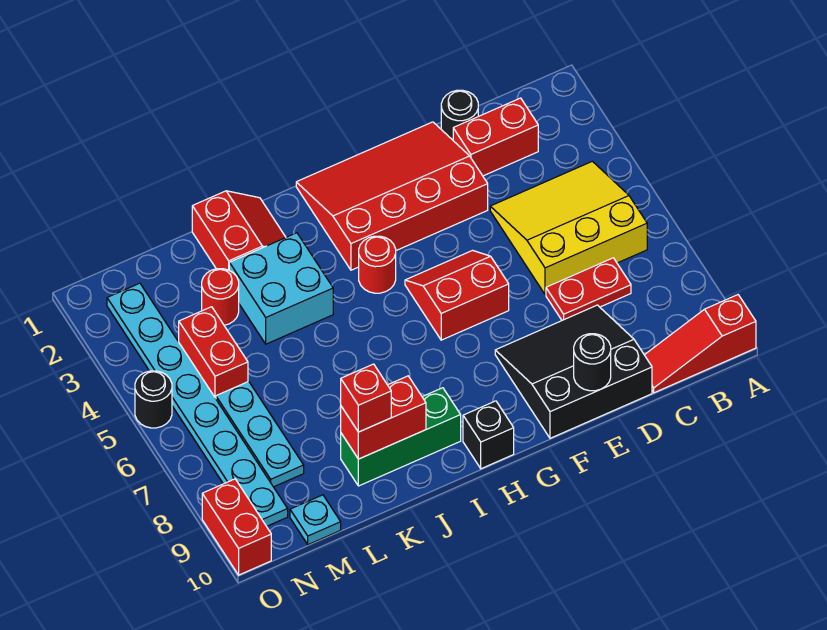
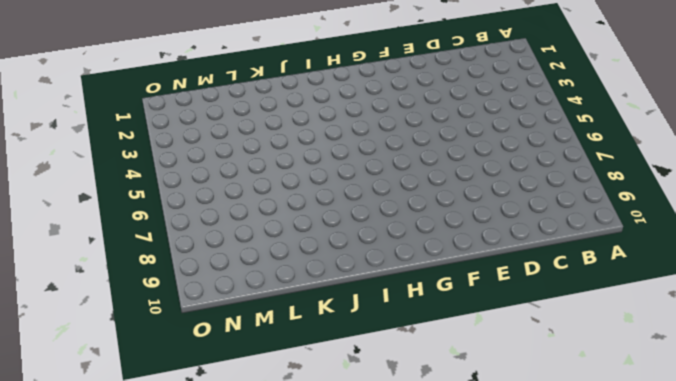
none -> red slope A10:C10 level 1 top A
none -> yellow slope B4:D6 level 1 top 6
none -> red brick C2:D2 level 1

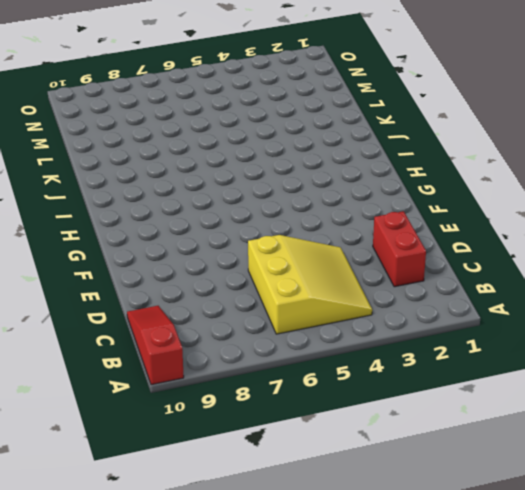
none -> red plate C7:D7 level 1
none -> black round brick D1 level 1
none -> black slope D8:F10 level 1 top 10

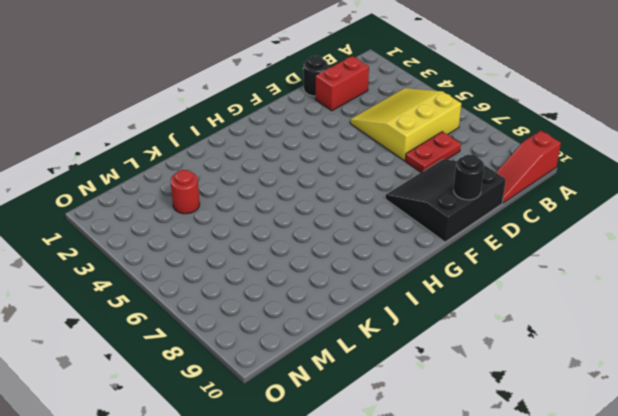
none -> red slope E1:H3 level 1 top 3
none -> red slope F5:G6 level 1 top 6
none -> red round brick H4 level 1

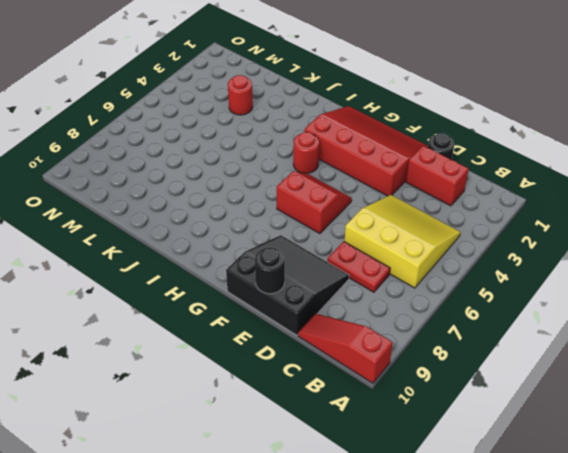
none -> black brick H10 level 1
none -> green brick I9:K9 level 1
none -> red slope J1:K2 level 1 top K

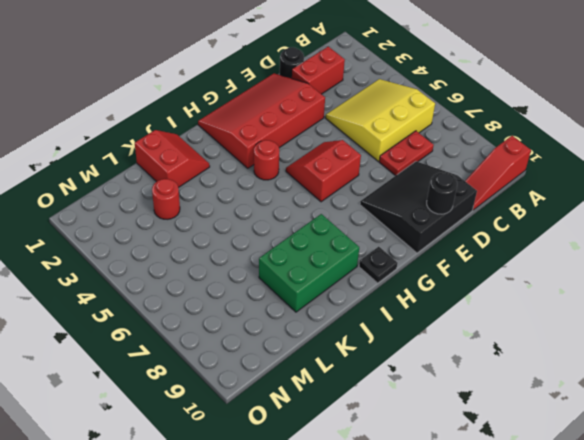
black plate H10 level 1 -> black brick H10 level 1
green brick I8:K9 level 1 -> green brick I9:K9 level 1
none -> cyan brick J3:K4 level 1
none -> red brick M4:M5 level 1
none -> cyan plate M6:M8 level 1

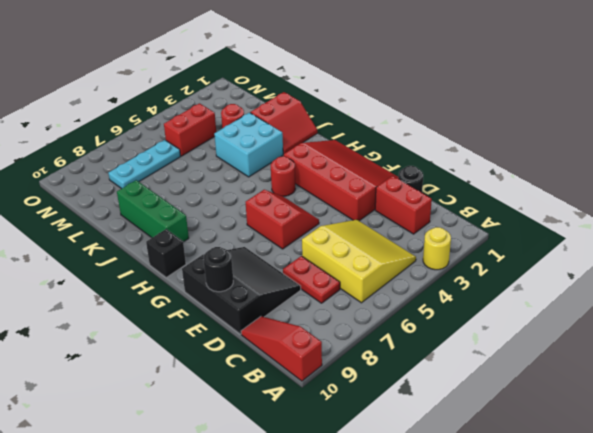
yellow round brick A3 level 1 -> none
none -> cyan plate M10 level 1
none -> cyan plate N2:N9 level 1
none -> black round brick O5 level 1

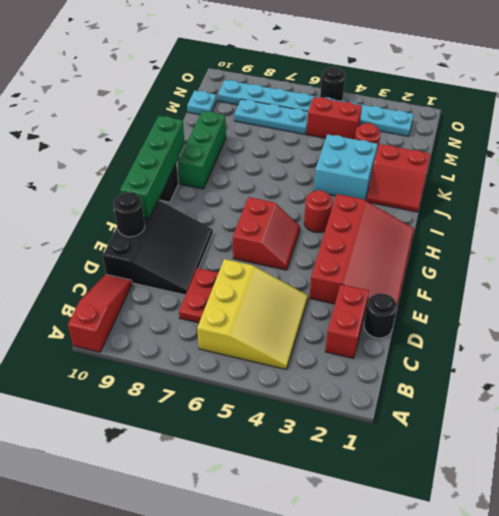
green brick F10:I10 level 2 -> none
none -> red brick O9:O10 level 1
none -> red brick J9:K9 level 2
none -> red brick K9 level 3

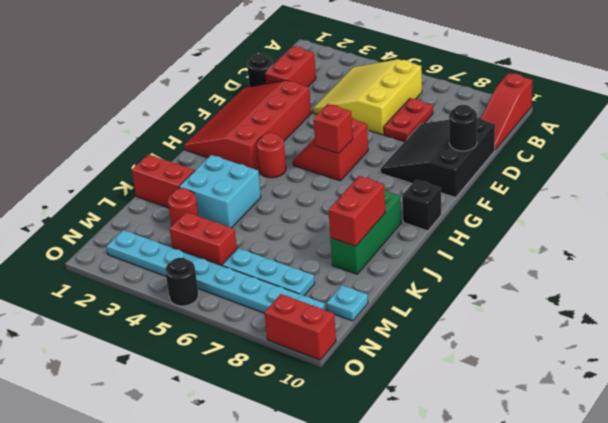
red brick G6 level 2 -> red brick K9 level 3

